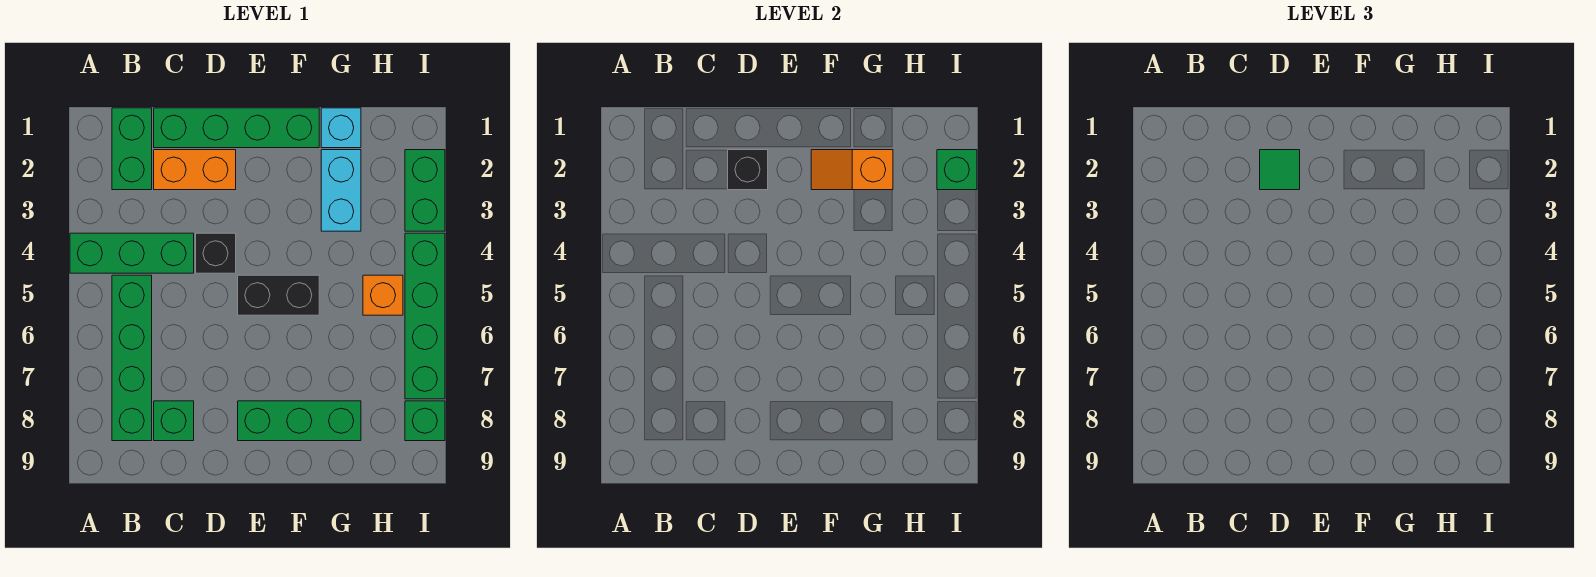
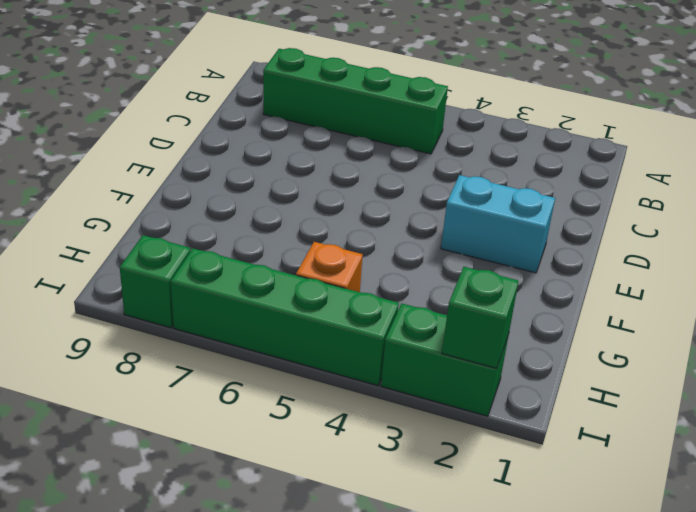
cyan brick E2:E3 level 1 -> cyan brick G2:G3 level 1
none -> green brick A4:C4 level 1
none -> green brick B1:B2 level 1
none -> green brick C1:F1 level 1

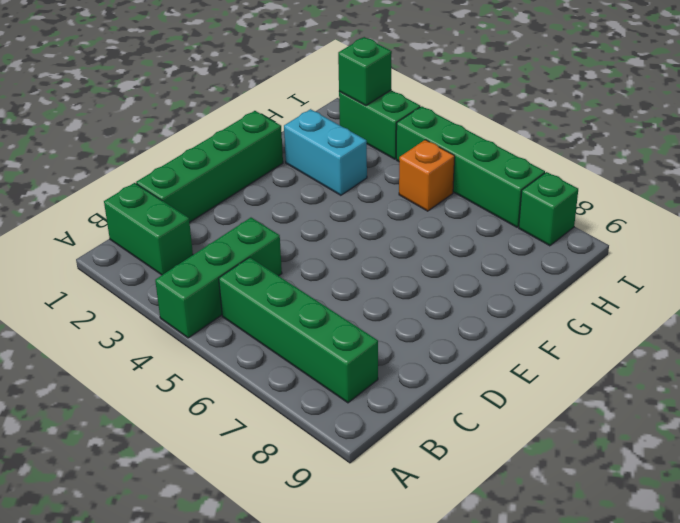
none -> orange brick C2:D2 level 1
none -> green brick C8 level 1
none -> black brick D4 level 1

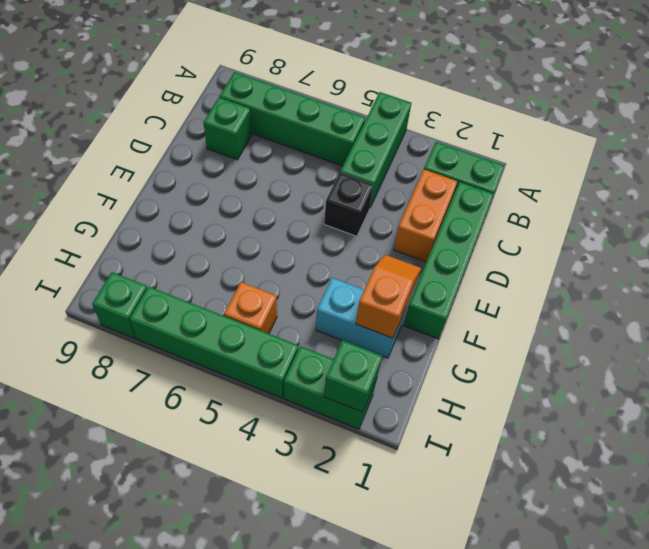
none -> black brick E5:F5 level 1
none -> green brick E8:G8 level 1
none -> cyan brick G1 level 1

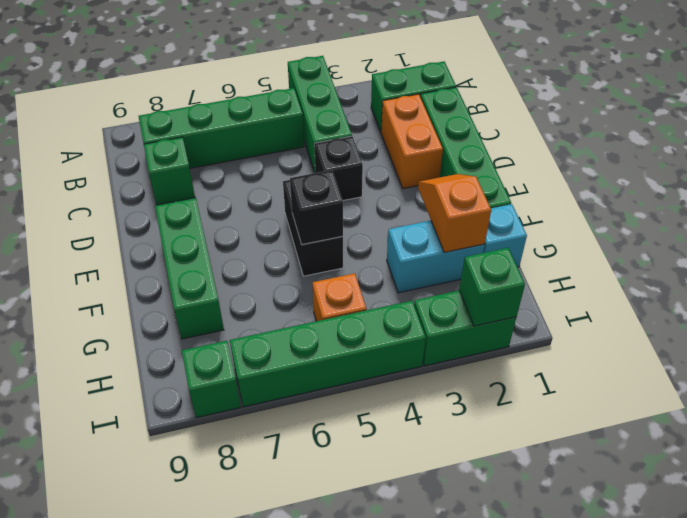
black brick F5 level 2 -> black brick D2 level 2
none -> green tile D2 level 3

